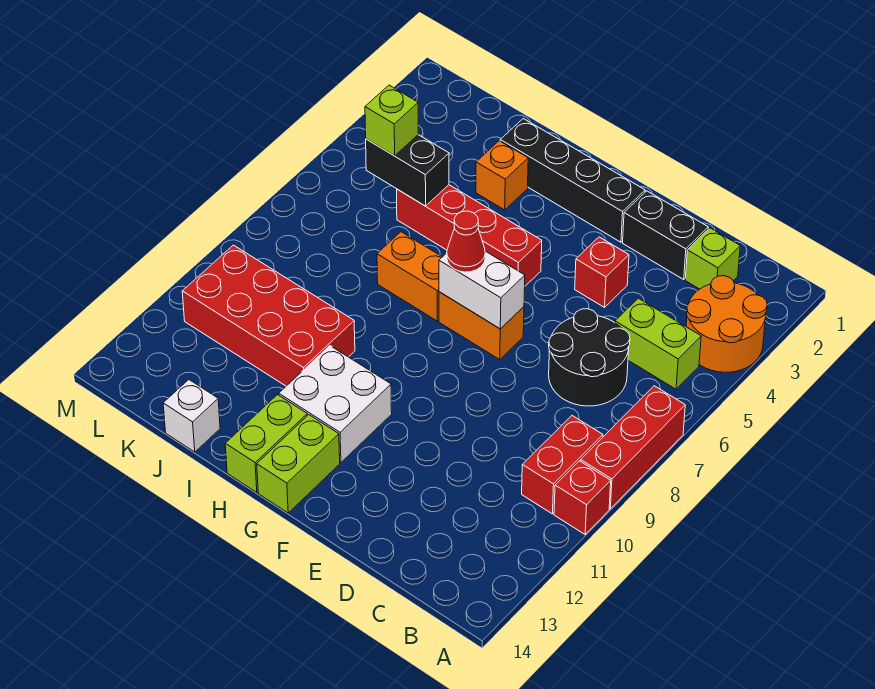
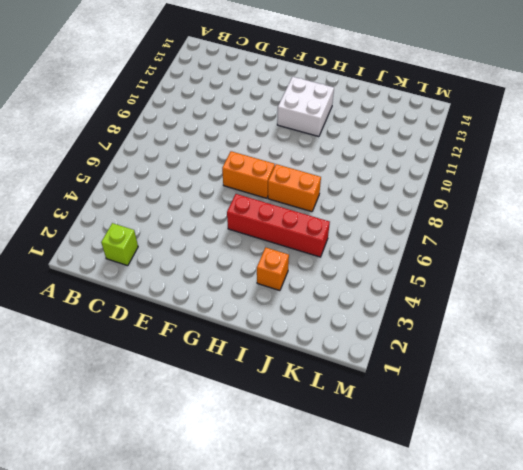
none -> orange round brick A3:B4 level 1
none -> red brick A7:A9 level 1
none -> red brick A10 level 1

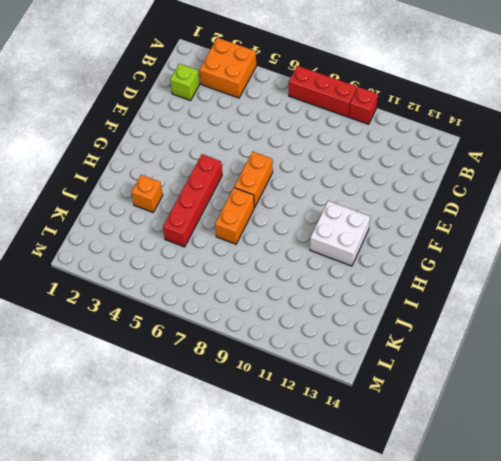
orange brick A3:B4 level 1 -> orange round brick A3:B4 level 1
none -> lime brick B5:C5 level 1
none -> red brick B9:B10 level 1
none -> black round brick C6:D7 level 1

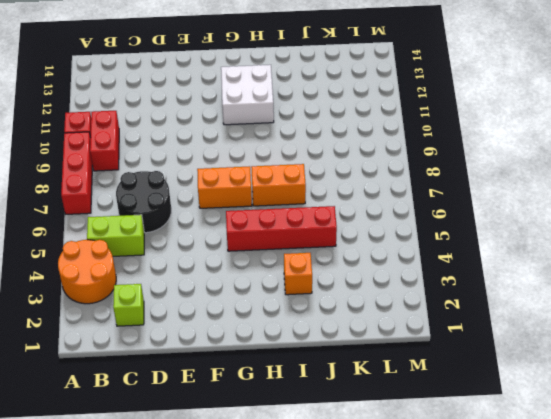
none -> black brick D2:E2 level 1
none -> red brick E4 level 1
none -> black brick F2:I2 level 1

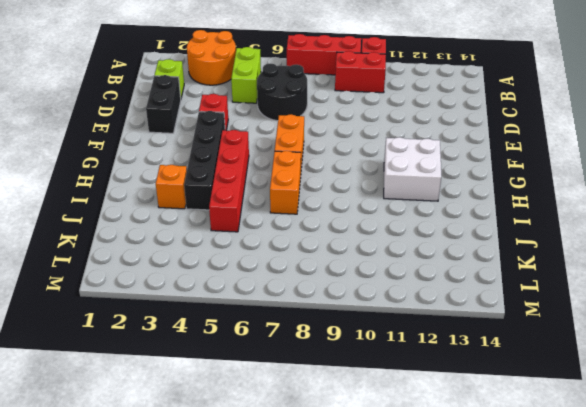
black brick F4:I4 level 1 -> black brick F2:I2 level 1
none -> lime brick G13:G14 level 1
none -> lime brick H13:H14 level 1
none -> red brick I10:L11 level 1

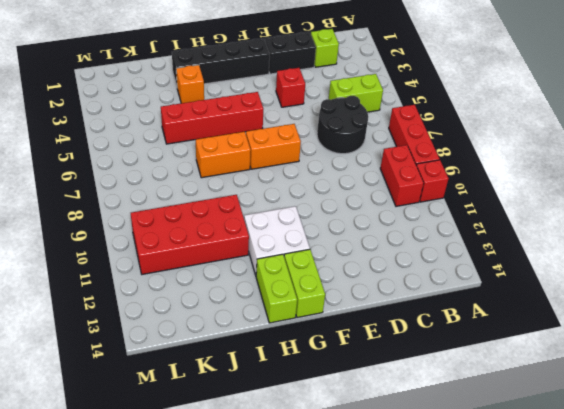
none -> orange round brick A3:B4 level 1
none -> white brick J14 level 1
none -> white brick F7:G7 level 2

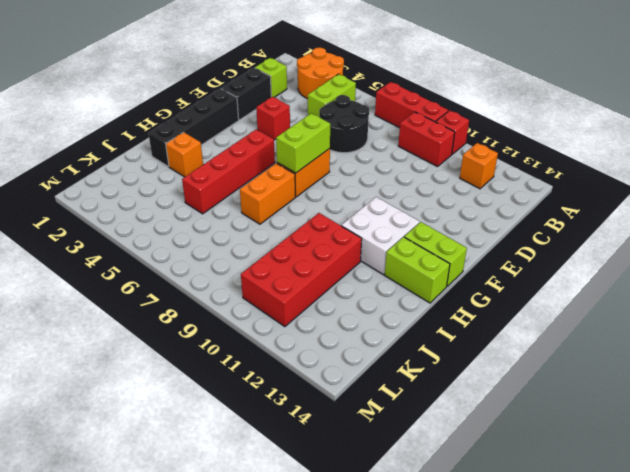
orange brick B12 level 1 -> none
lime brick F7:G7 level 2 -> white brick F7:G7 level 2
none -> white brick J14 level 1
none -> black brick J5:K5 level 2
none -> red cone G7 level 3

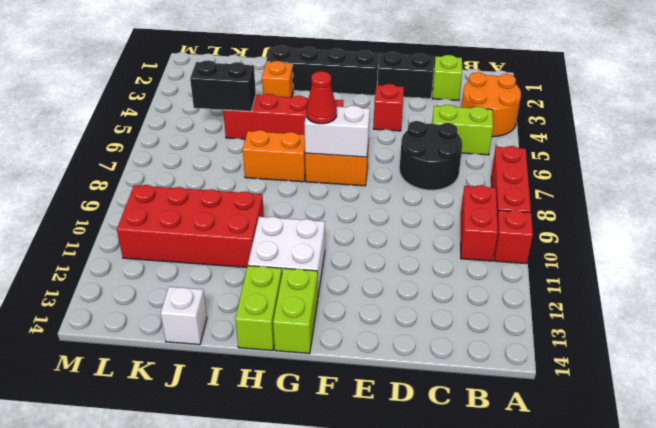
none -> lime brick K5 level 3

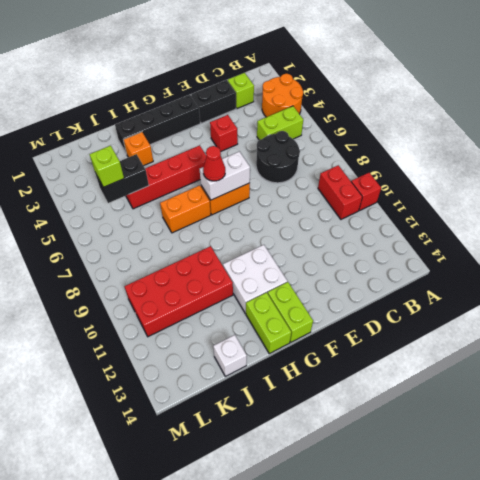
none -> red brick A7:A9 level 1

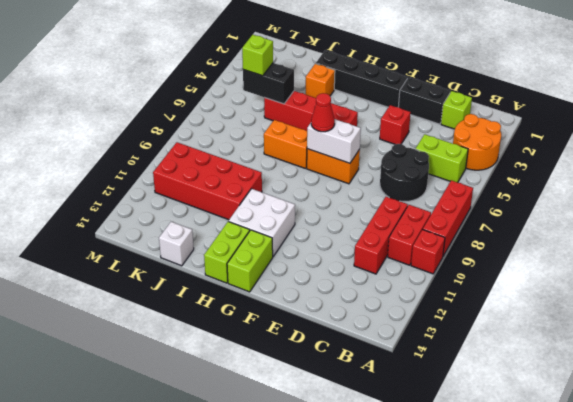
red brick C9:C11 level 1 -> none

